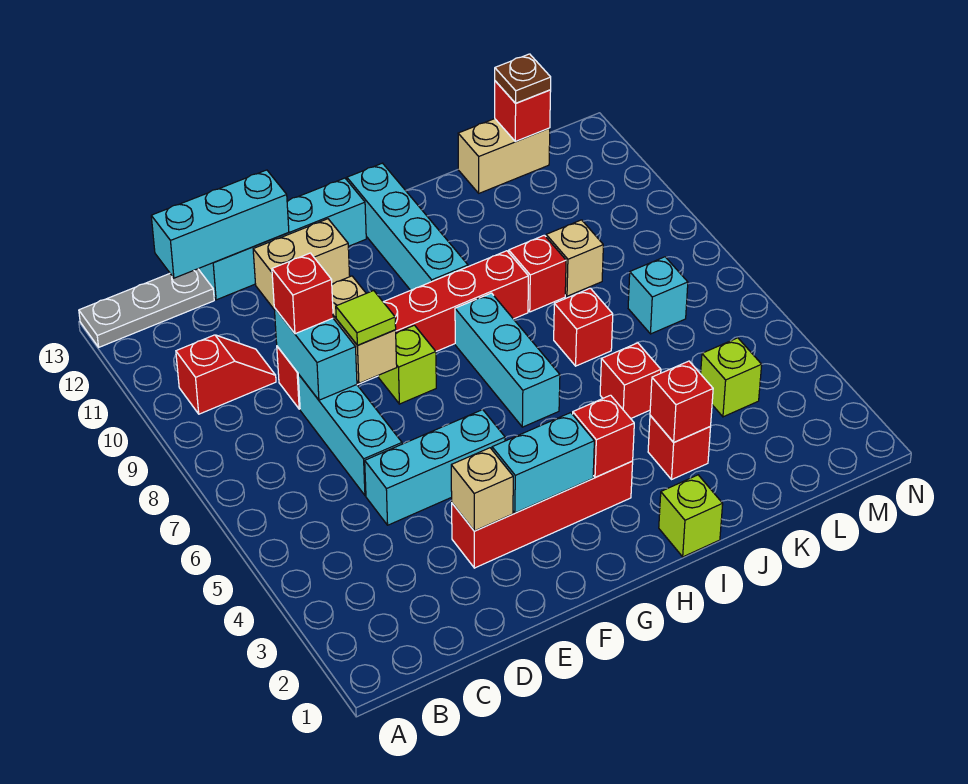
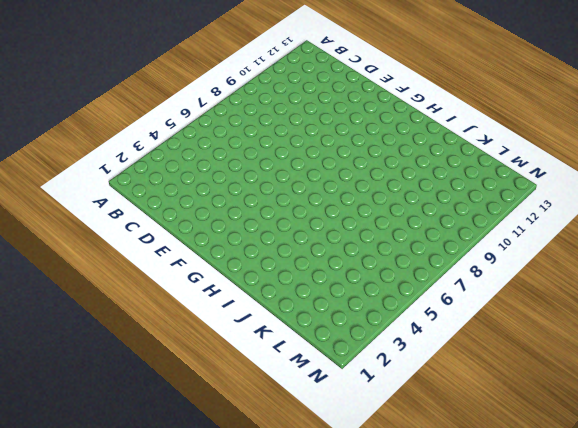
none -> grey plate A13:C13 level 1
none -> red slope B10:C10 level 1 top B
none -> cyan brick D5:F5 level 1
none -> cyan brick D6:D8 level 1

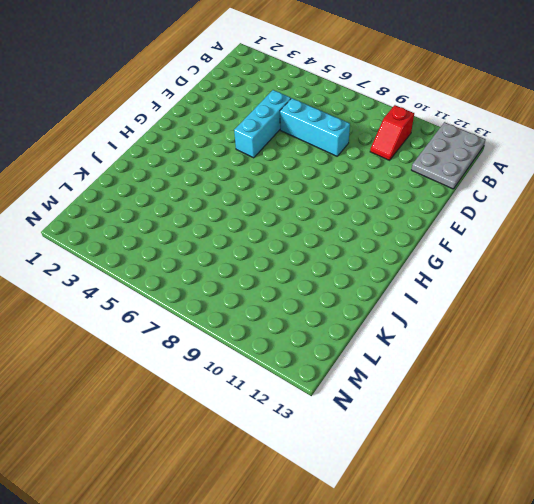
grey plate A12:C13 level 1 -> grey plate A13:C13 level 1
none -> red brick D9:I9 level 1
none -> cyan brick D13:G13 level 1
none -> red brick E3:H3 level 1
none -> tan brick E12:F12 level 1

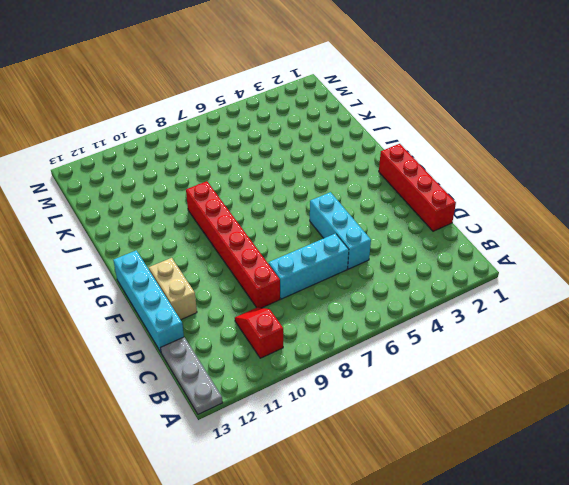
red brick D1:G1 level 1 -> red brick E3:H3 level 1
none -> lime brick F8 level 1
none -> cyan brick H6:H8 level 1
none -> cyan brick H10:H13 level 1
none -> lime brick I1 level 1

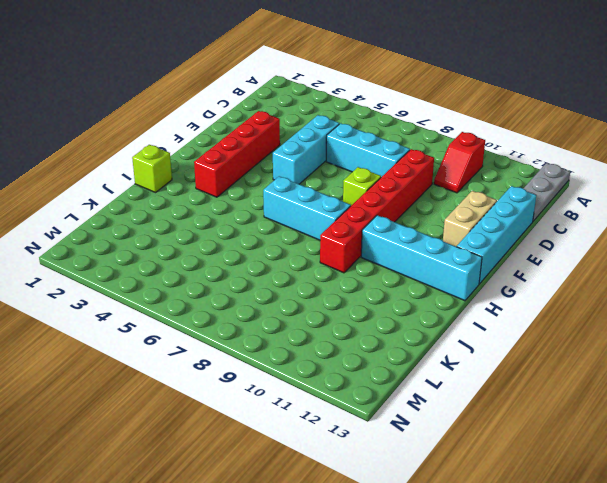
none -> red brick J3 level 1
none -> red brick J5 level 1
none -> red brick J7 level 1
none -> red brick J9 level 1

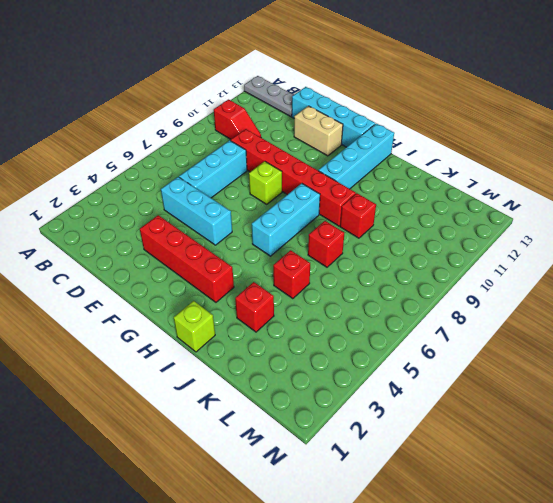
none -> tan brick K9 level 1
none -> tan brick K13:L13 level 1
none -> lime brick L4 level 1
none -> cyan brick L7 level 1

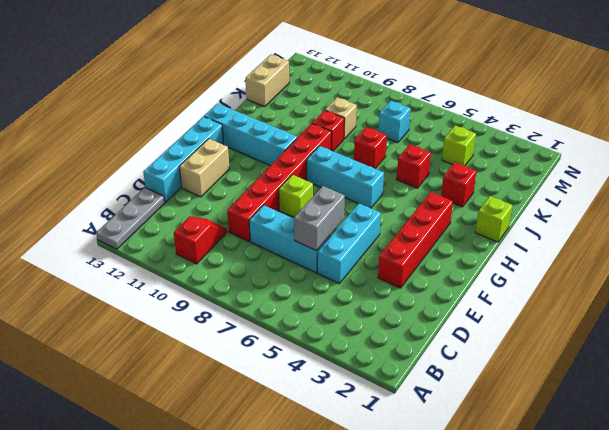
grey brick D6:E6 level 2 -> none
none -> cyan brick C13:E13 level 2
none -> cyan brick D8:D9 level 2
none -> tan brick E3 level 2
none -> tan brick E8:E9 level 2

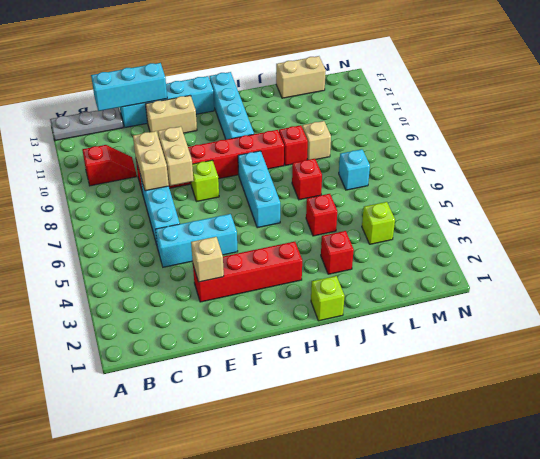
tan brick D8:D9 level 2 -> cyan brick D8:D9 level 2
none -> cyan brick F3:G3 level 2
none -> red brick H3 level 2
none -> red brick J3 level 2
none -> red brick L13 level 2

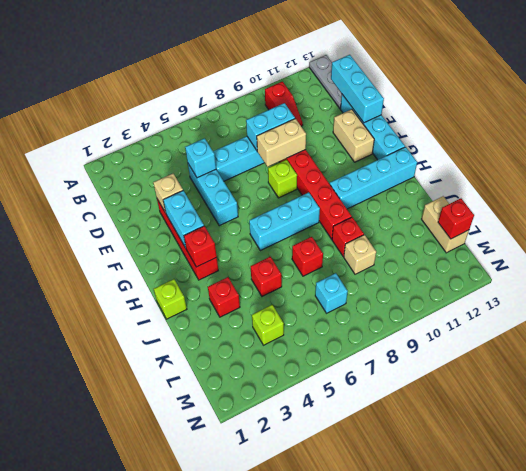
cyan brick D5 level 2 -> none
none -> red brick J3 level 2
none -> red brick D9 level 3
none -> lime tile E8 level 3
none -> brown plate L13 level 3

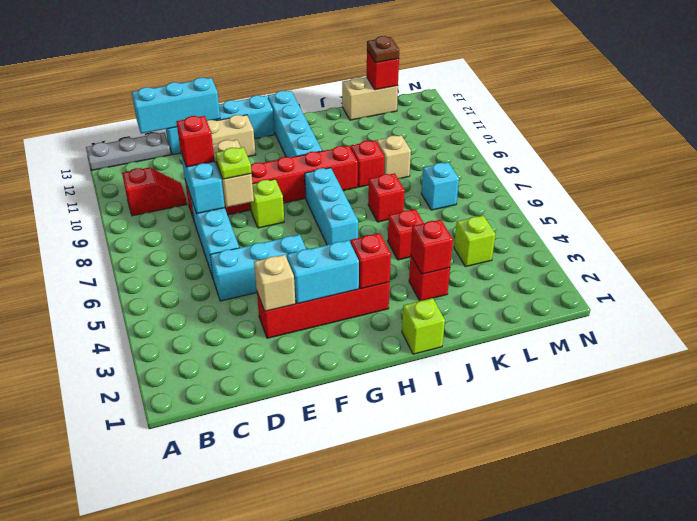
lime plate E8 level 3 -> lime tile E8 level 3

